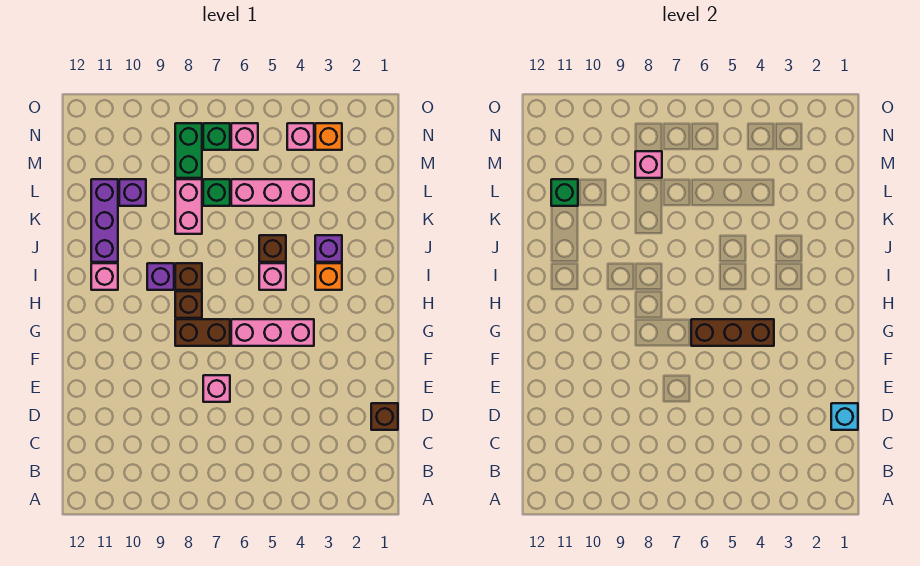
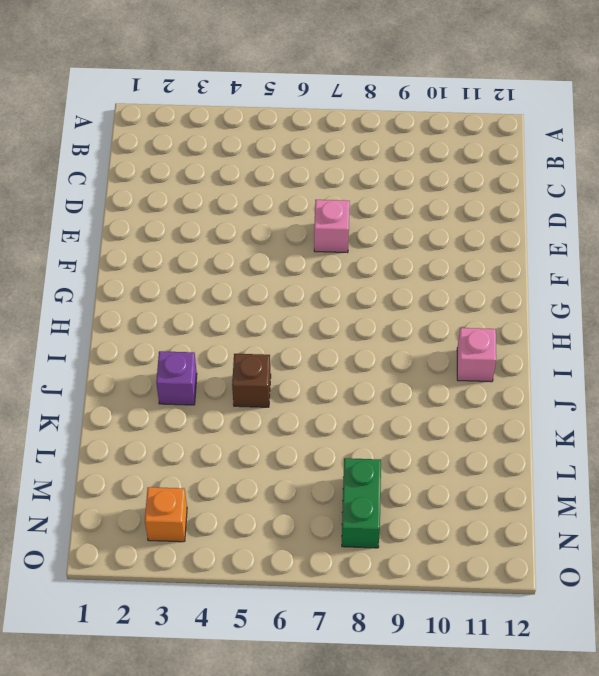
none -> brown brick D1 level 1
none -> pink brick G4:G6 level 1
none -> brown brick G7:G8 level 1

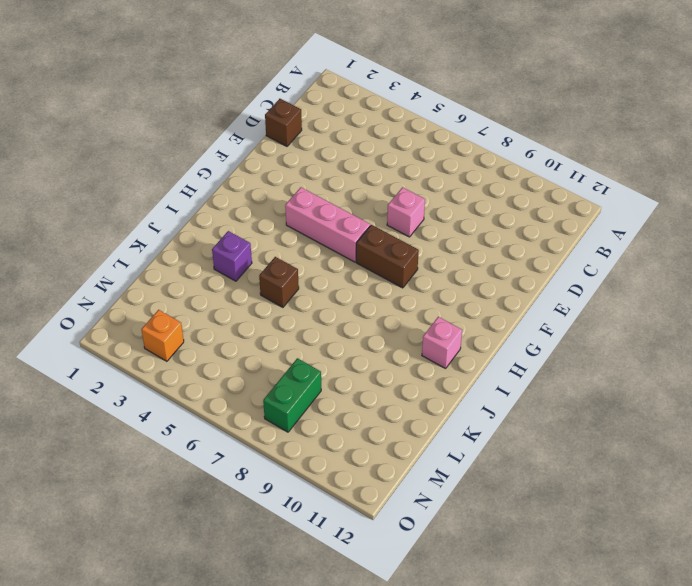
none -> brown brick H8 level 1
none -> orange brick I3 level 1
none -> pink brick I5 level 1

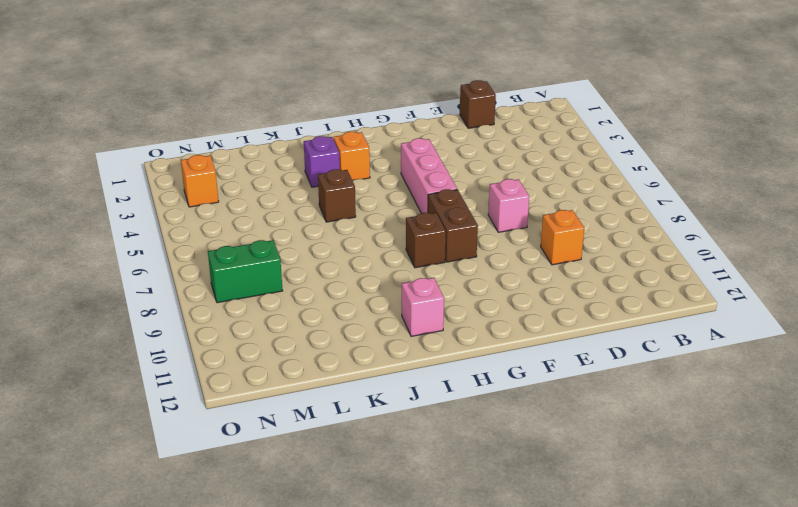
orange brick D9 level 1 -> none
none -> pink brick I5 level 1
none -> brown brick I8 level 1
none -> purple brick I9 level 1

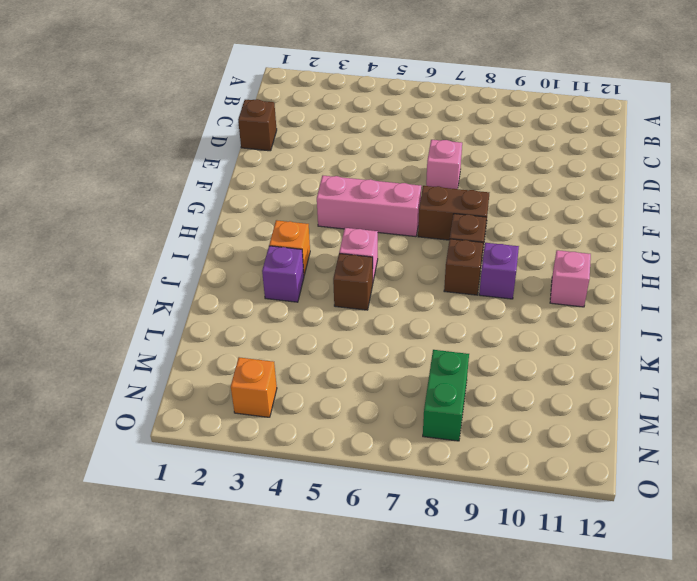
none -> purple brick J11:L11 level 1
none -> pink brick K8:L8 level 1
none -> pink brick L4:L6 level 1

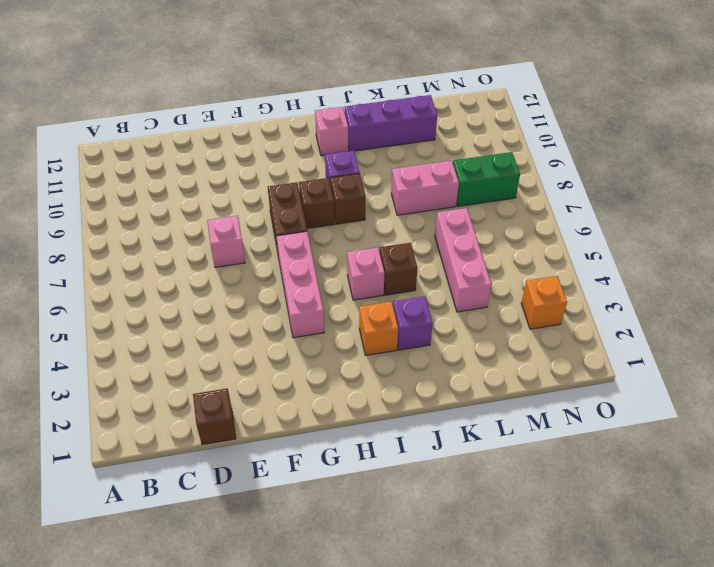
none -> green brick L7 level 1
none -> purple brick L10 level 1
none -> pink brick N4 level 1

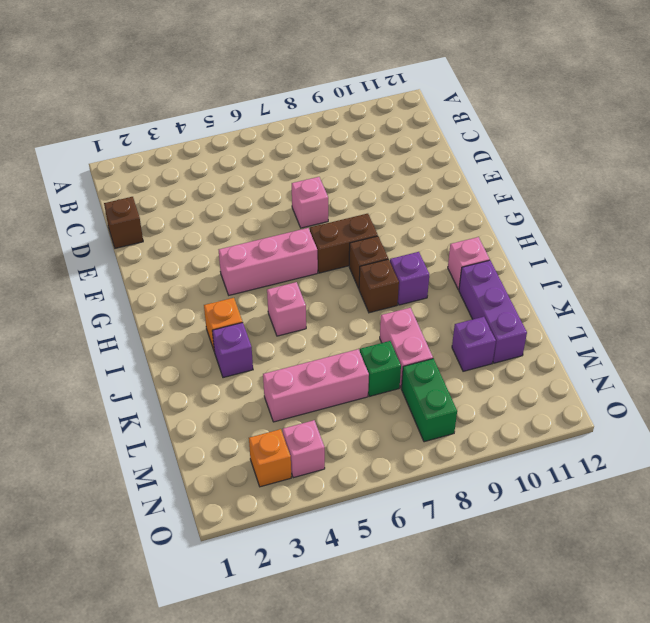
none -> brown brick J5 level 1
none -> pink brick N6 level 1
none -> green brick N7 level 1

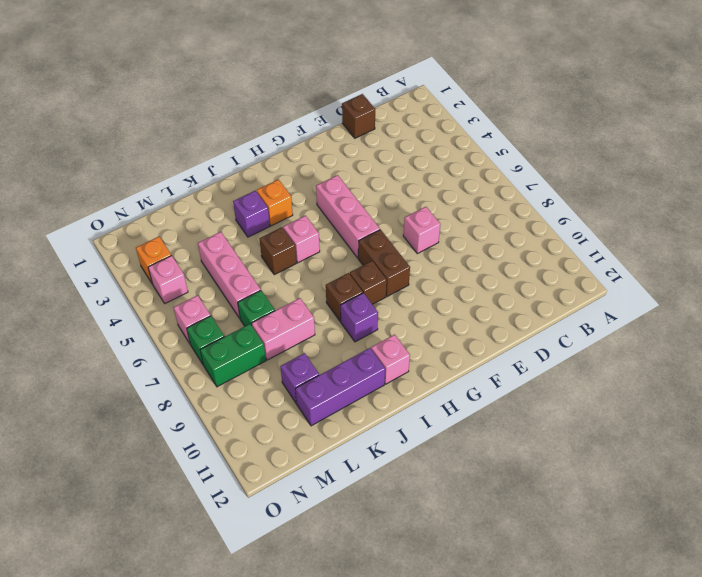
none -> cyan brick D1 level 2
none -> brown brick G4:G6 level 2
none -> green brick L11 level 2

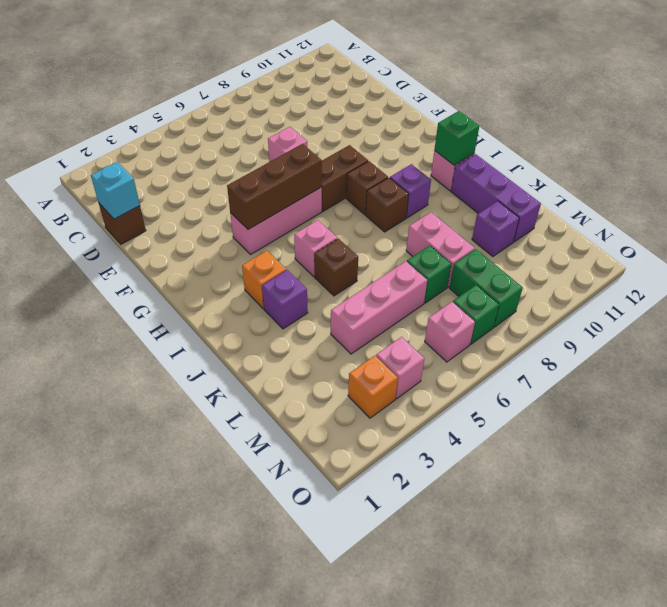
green brick I11 level 2 -> green brick L11 level 2
none -> pink brick M8 level 2

